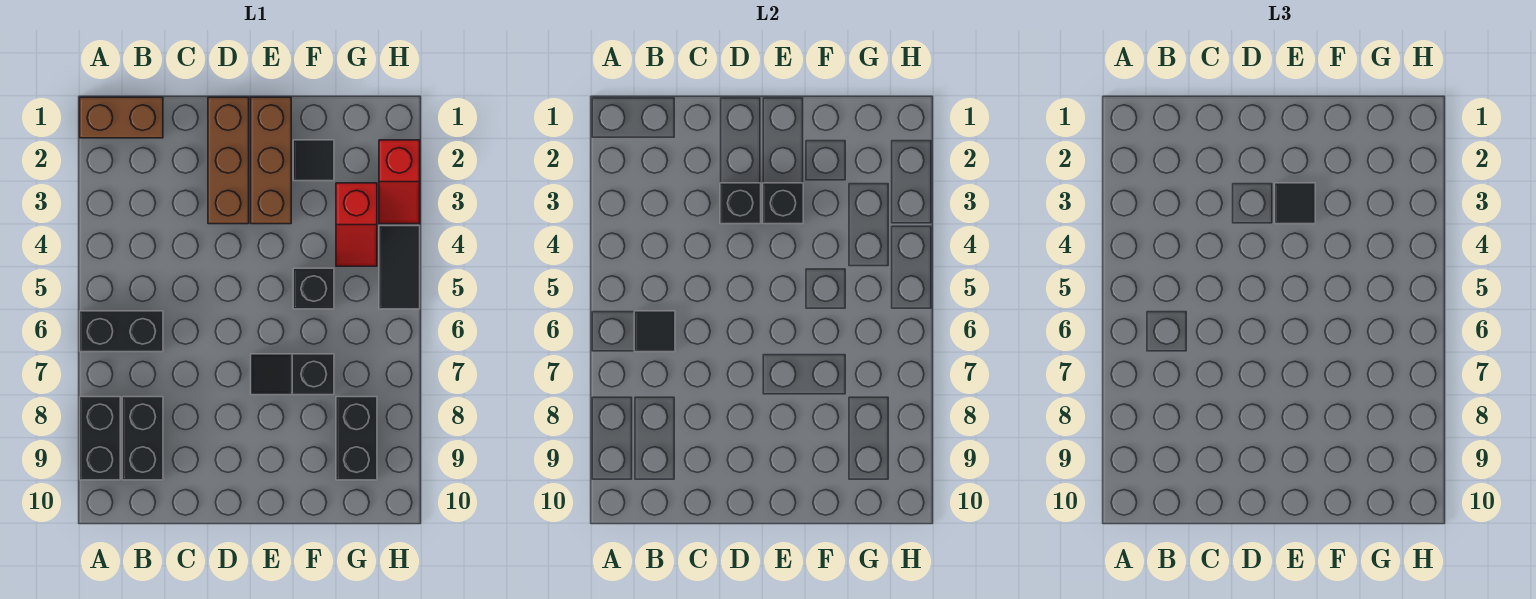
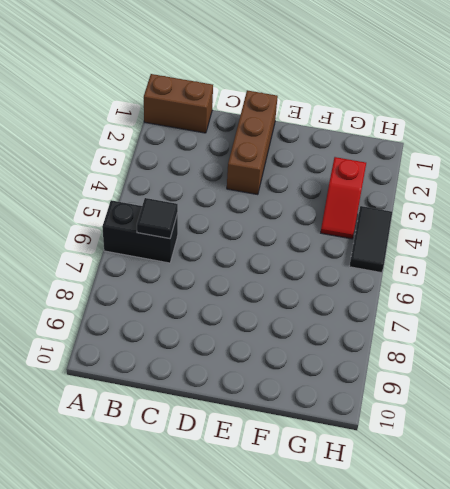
none -> black brick A8:A9 level 1
none -> black brick B8:B9 level 1
none -> brown brick E1:E3 level 1

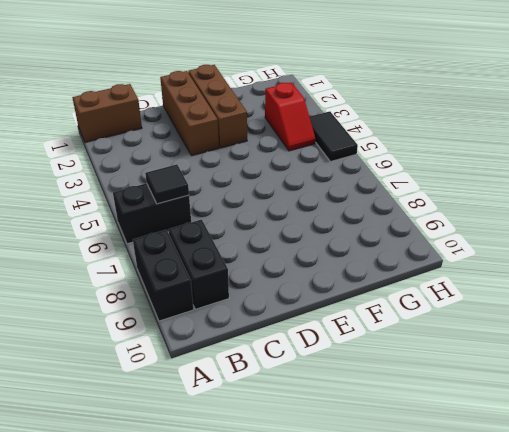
none -> black slope E7:F7 level 1 top F
none -> black tile F2 level 1
none -> black brick F5 level 1

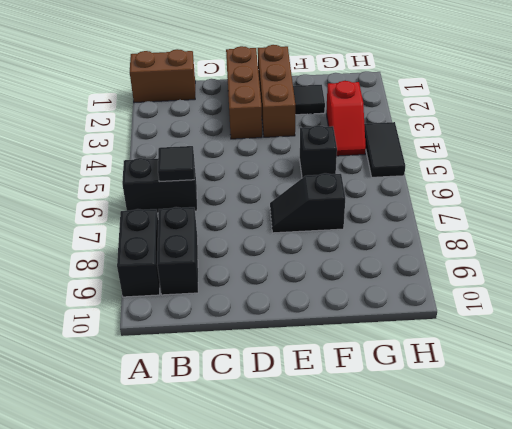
none -> black brick G8:G9 level 1
none -> red slope H2:H3 level 1 top 2
none -> black brick D3 level 2

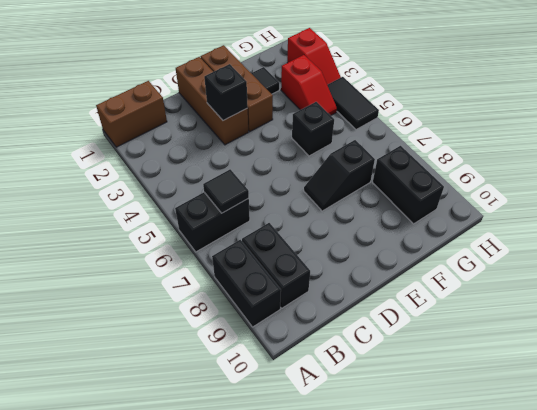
none -> black brick E3 level 2
none -> black tile E3 level 3

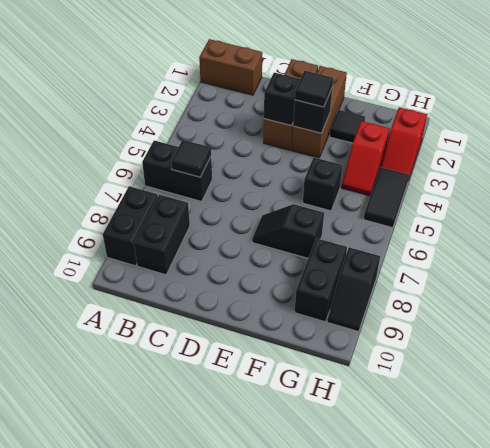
black slope H8:H9 level 1 top 8 -> none

